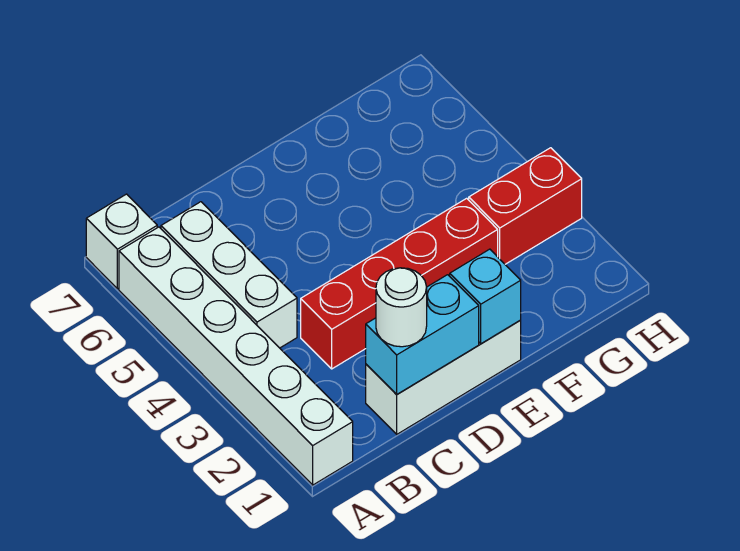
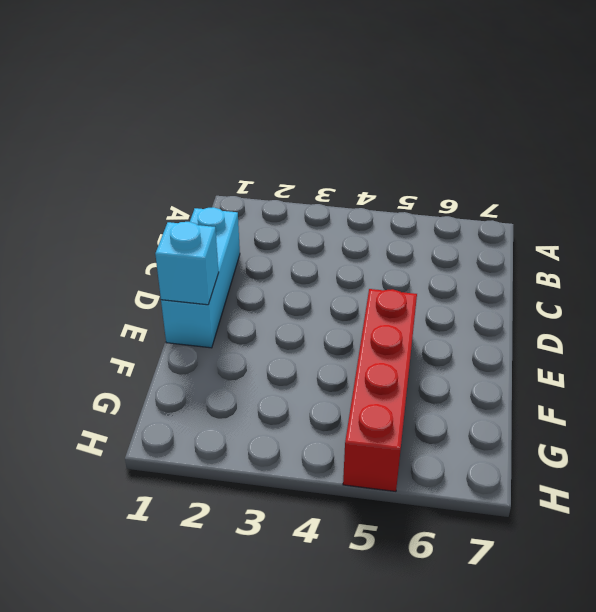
cyan brick C1:E1 level 1 -> white brick C1:E1 level 1
red brick E5:H5 level 1 -> red brick C3:F3 level 1
none -> white brick A1:A6 level 1
none -> white brick A7 level 1

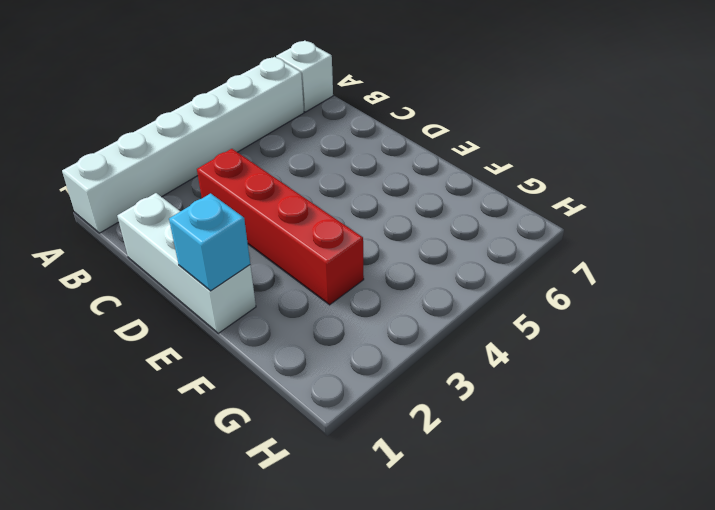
none -> white brick B4:B6 level 1
none -> red brick G3:H3 level 1

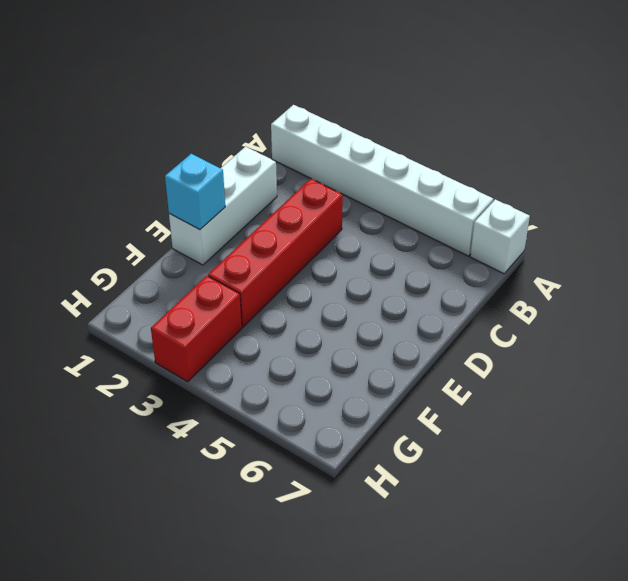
none -> white brick B4:B6 level 1
none -> cyan brick C1:D1 level 2

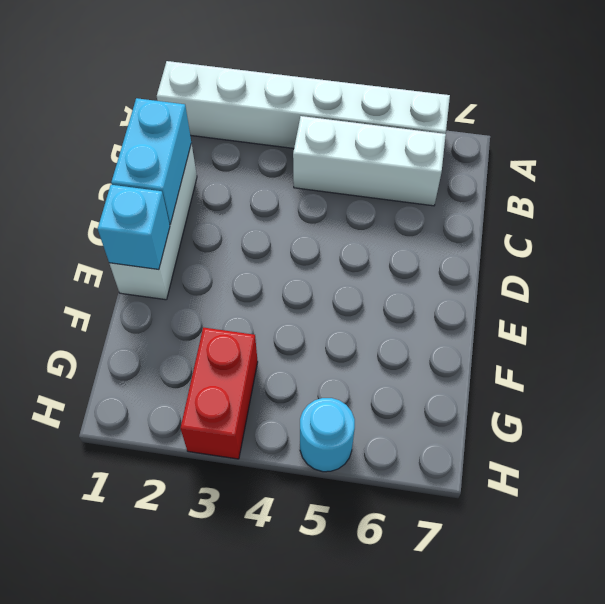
cyan round brick H5 level 1 -> none
none -> white brick A7 level 1
none -> red brick C3:F3 level 1

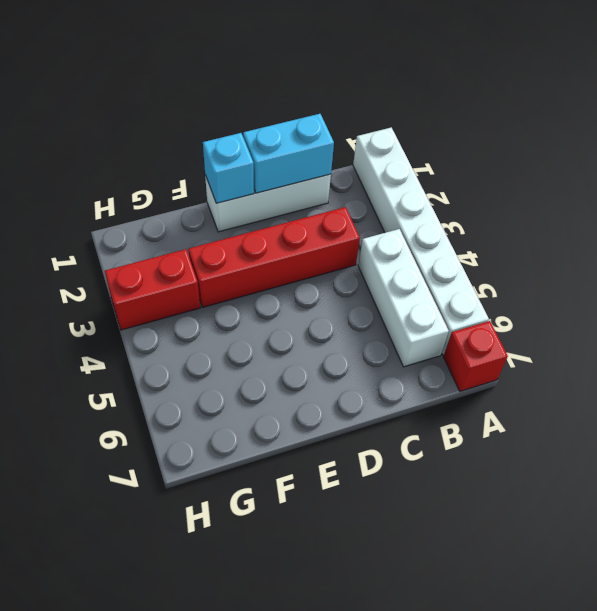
red brick A7 level 1 -> white brick A7 level 1
none -> white round brick C1 level 3

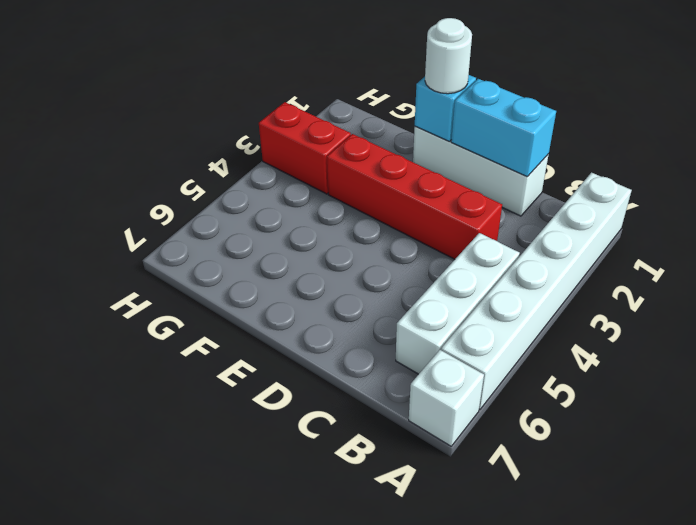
white round brick E1 level 3 -> white round brick C1 level 3

